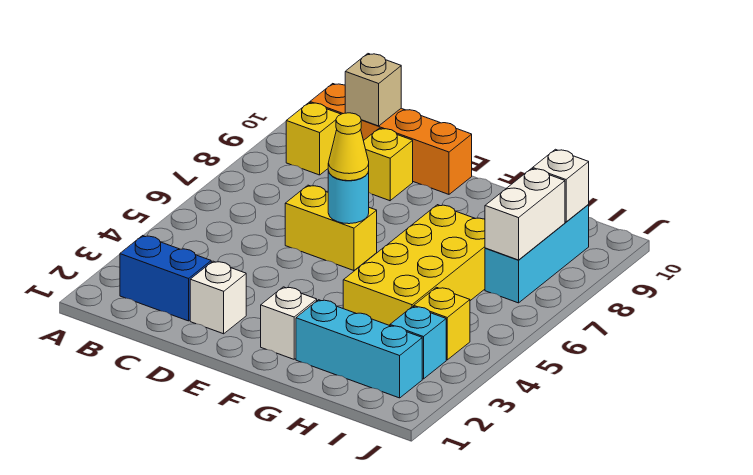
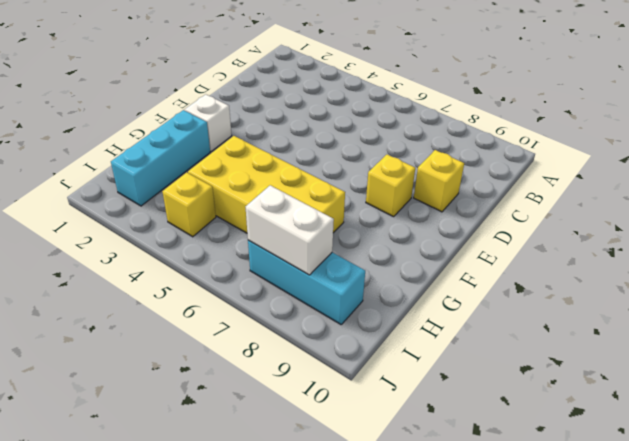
yellow brick E8 level 1 -> yellow brick B9 level 1
none -> blue brick B2:C2 level 1
none -> orange brick B10:E10 level 1
none -> white brick D2 level 1

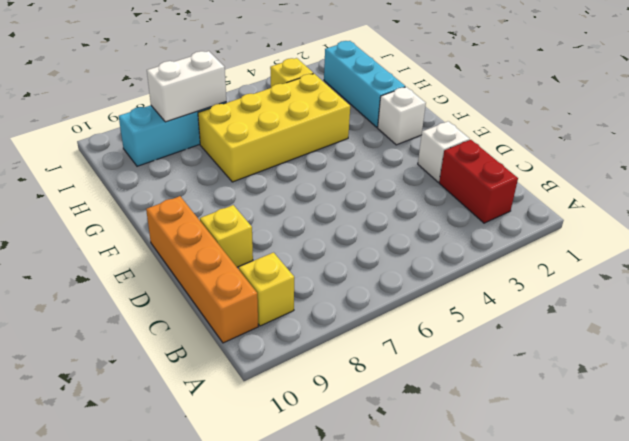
red brick B2:C2 level 1 -> blue brick B2:C2 level 1
none -> yellow brick D6:E6 level 1
none -> cyan brick I3 level 1
none -> tan brick C10 level 2

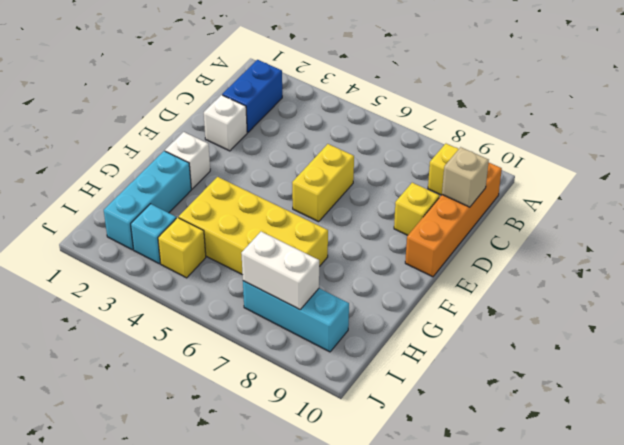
none -> cyan round brick E6 level 2
none -> white brick I9 level 2
none -> yellow cone E6 level 3

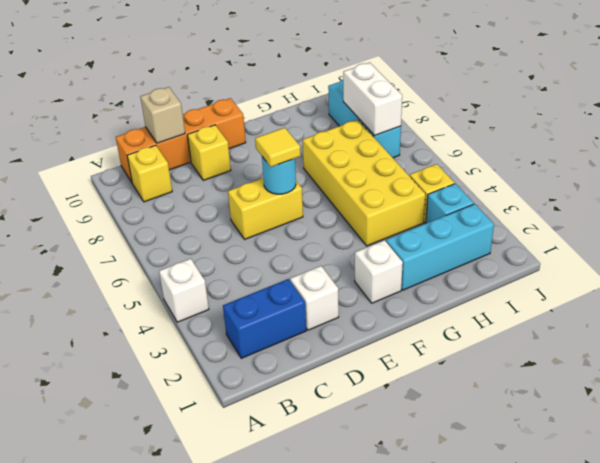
white brick A4 level 1 -> white brick I9 level 2
yellow tile E6 level 3 -> yellow cone E6 level 3

